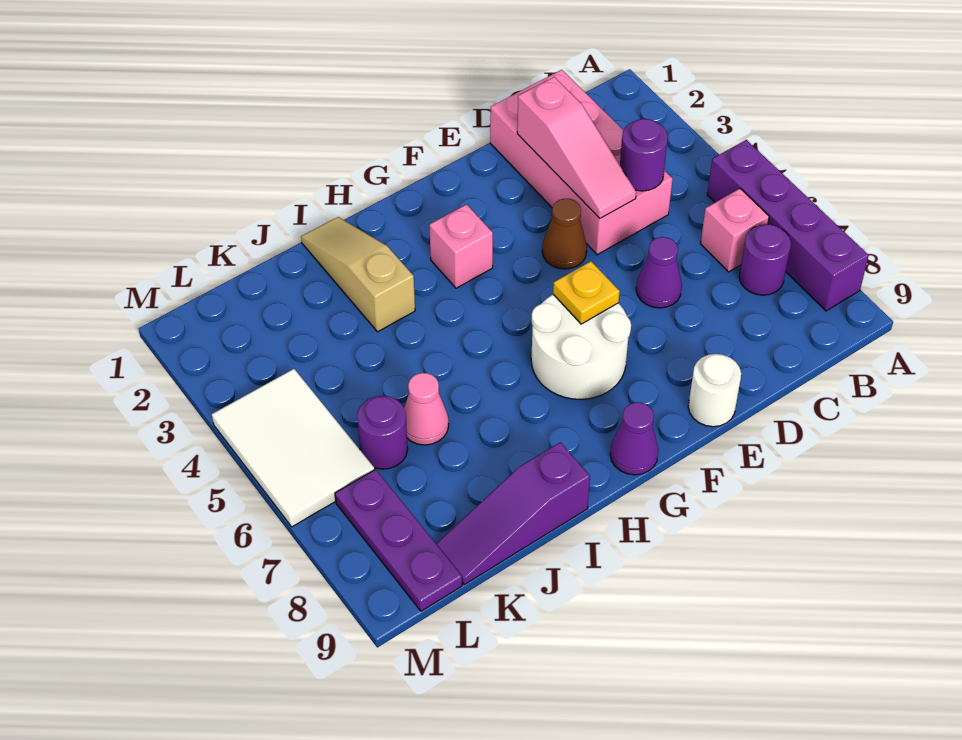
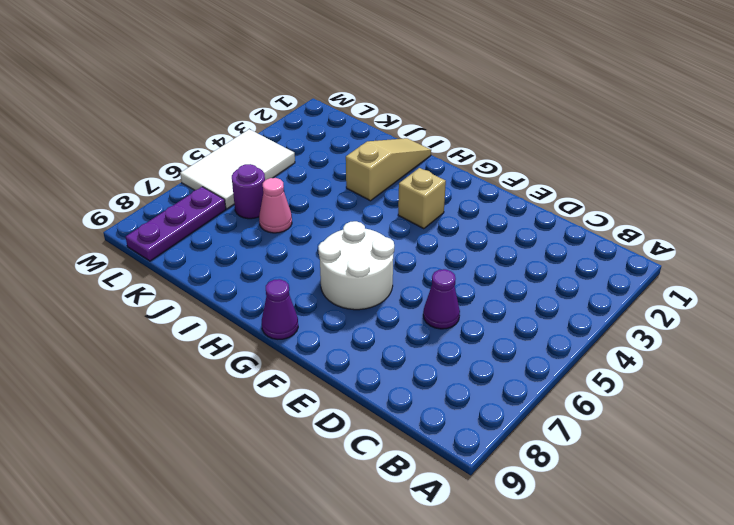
tan brick G3 level 1 -> pink brick G3 level 1
none -> purple brick A5:A8 level 1
none -> pink brick B6 level 1
none -> purple round brick B7 level 1

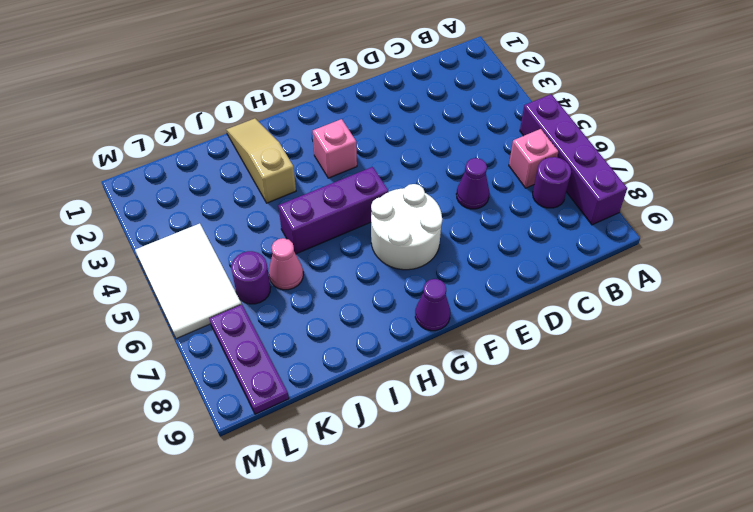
purple brick G5:I5 level 1 -> none
none -> pink brick C1:D4 level 1
none -> brown cone E4 level 1
none -> white round brick E9 level 1

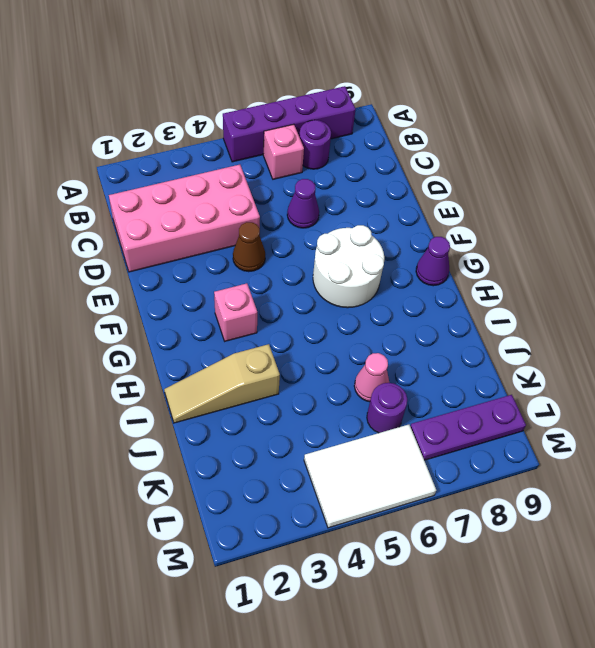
none -> white round brick E9 level 1
none -> purple slope I9:K9 level 1 top I
none -> purple round brick C4 level 2

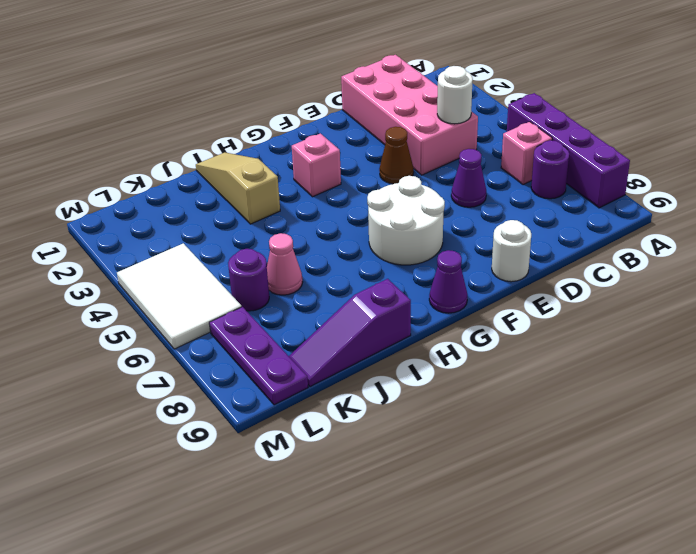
white round brick C4 level 2 -> purple round brick C4 level 2
none -> pink slope D2:D4 level 2 top 2
none -> yellow plate F6 level 2

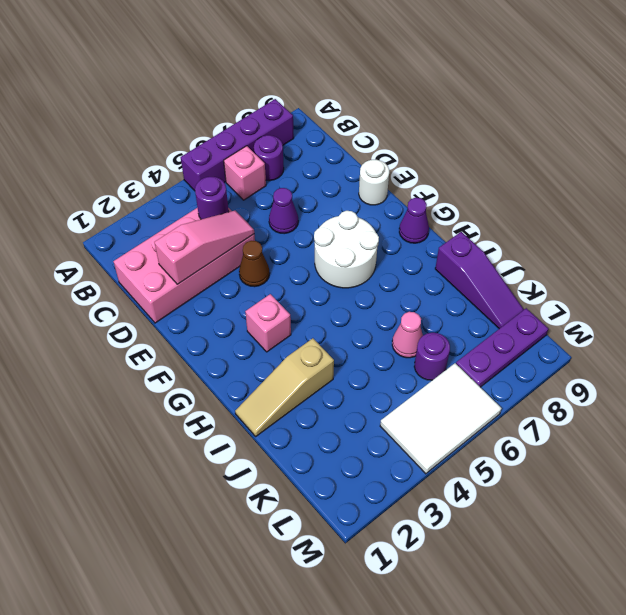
none -> yellow plate F6 level 2

